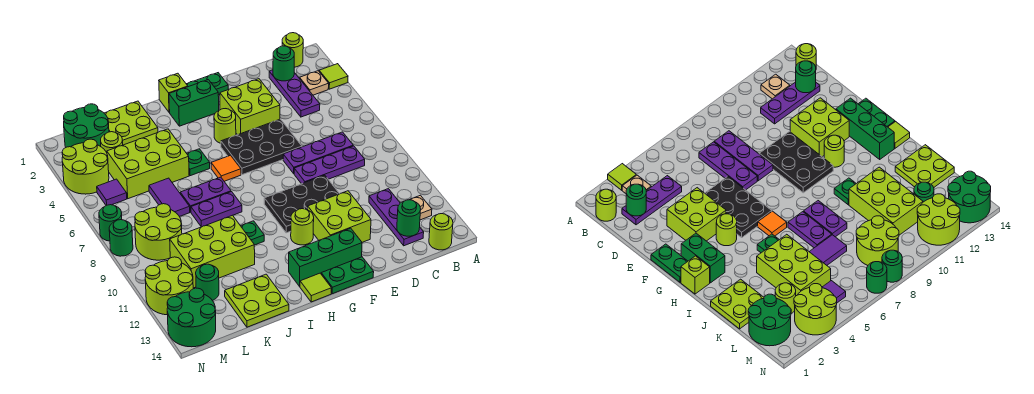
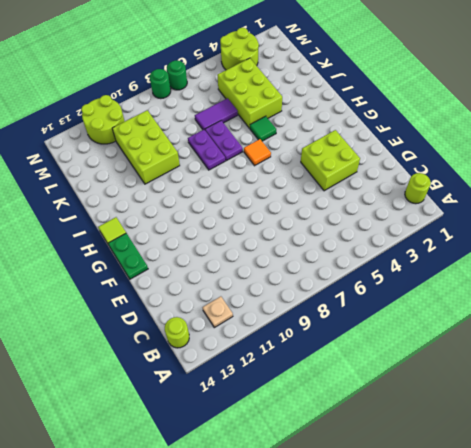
green tile I5 level 1 -> green plate I5 level 1
none -> lime tile A3 level 1
none -> tan plate B3 level 1
none -> purple plate C2:C4 level 1
none -> purple plate C7:E7 level 1

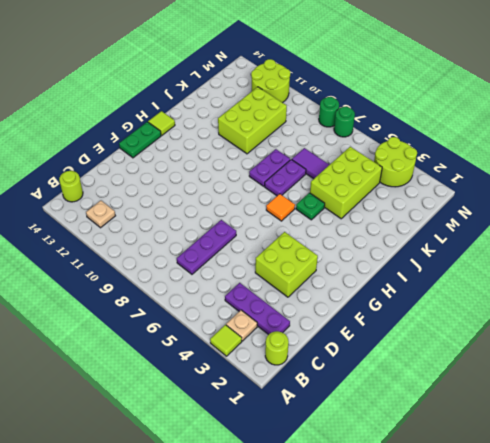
none -> purple plate C8:E8 level 1
none -> purple plate C11:C13 level 1
none -> black plate E5:G6 level 1
none -> black plate E9:G10 level 1

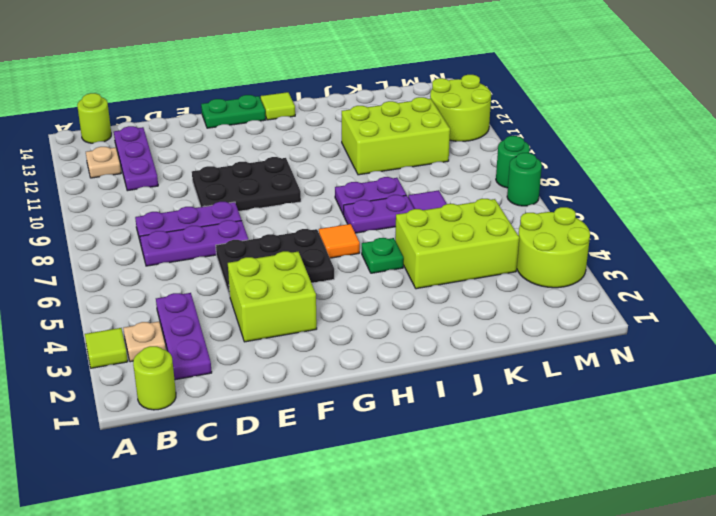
none -> lime brick E11:F12 level 1
none -> green plate F1:G1 level 1
none -> green brick F13:H13 level 1
none -> green brick G2:H2 level 1

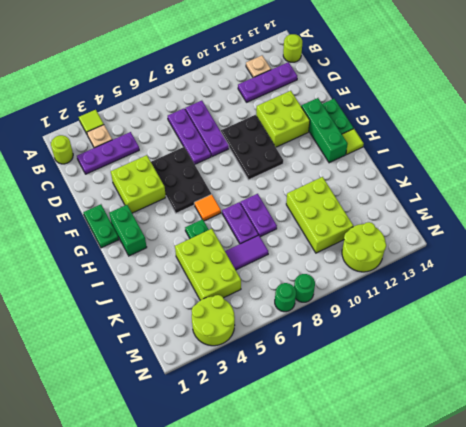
none -> lime round brick G4 level 1
none -> lime round brick G11 level 1
none -> lime brick H1 level 1
none -> green plate I10 level 1

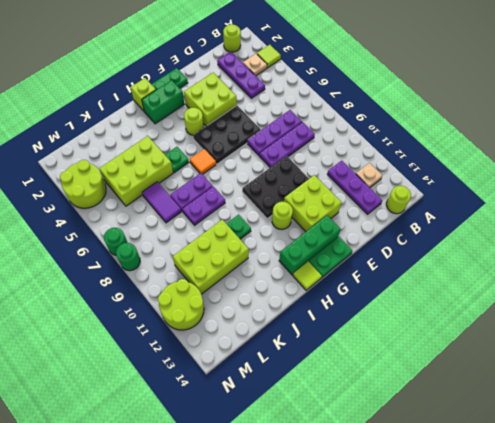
none -> lime plate J1:K2 level 1
none -> lime plate J13:K14 level 1
none -> green round brick L1:M2 level 1
none -> lime round brick L3 level 1

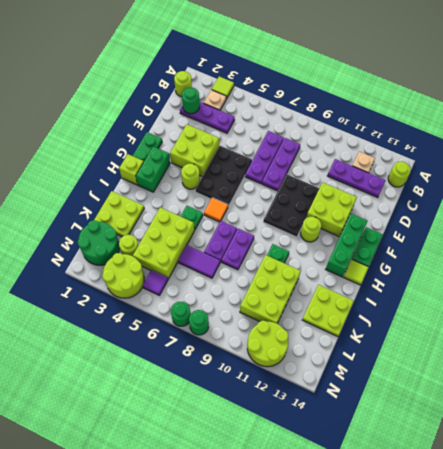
none -> lime round brick L8:M9 level 1
none -> green round brick L12 level 1
none -> green round brick M13:N14 level 1
none -> green round brick C13 level 2

